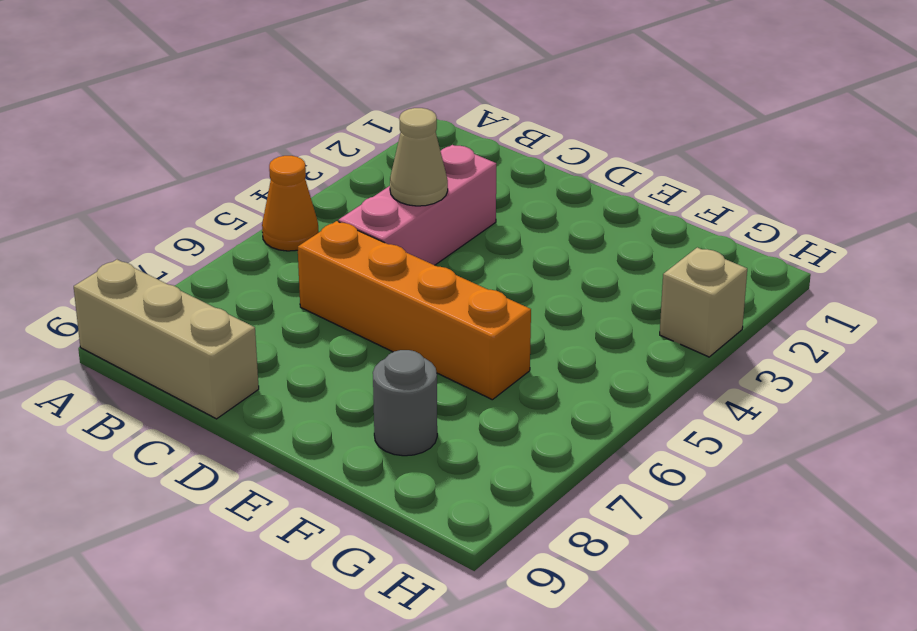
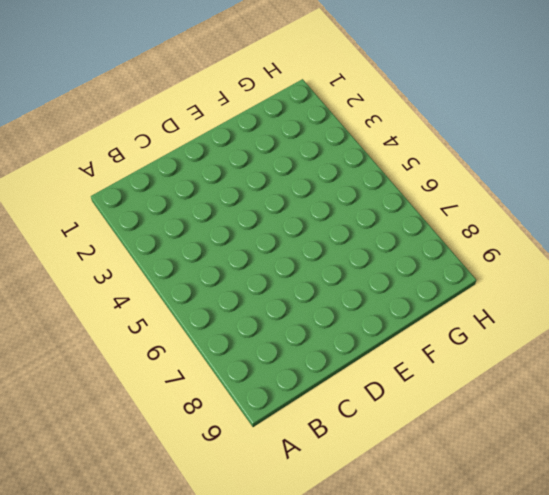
none -> orange cone A5 level 1
none -> tan brick A9:C9 level 1

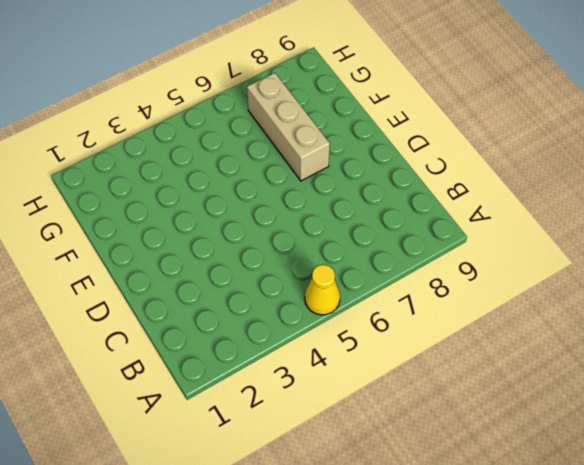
yellow cone A5 level 1 -> orange cone A5 level 1
tan brick E7:G7 level 1 -> tan brick A9:C9 level 1
none -> pink brick C3:C5 level 1
none -> orange brick C6:F6 level 1

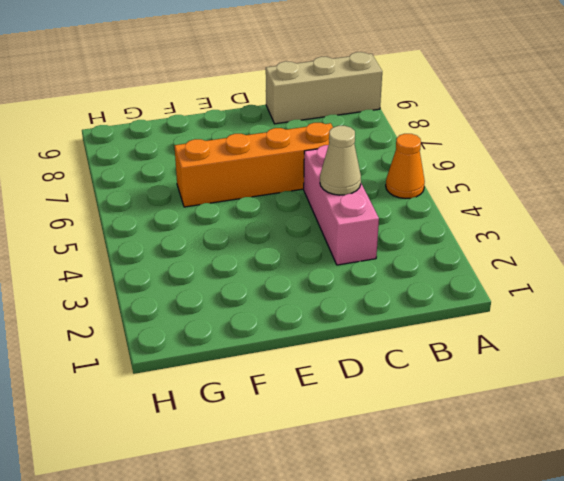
none -> grey round brick F8 level 1
none -> tan brick H3 level 1

